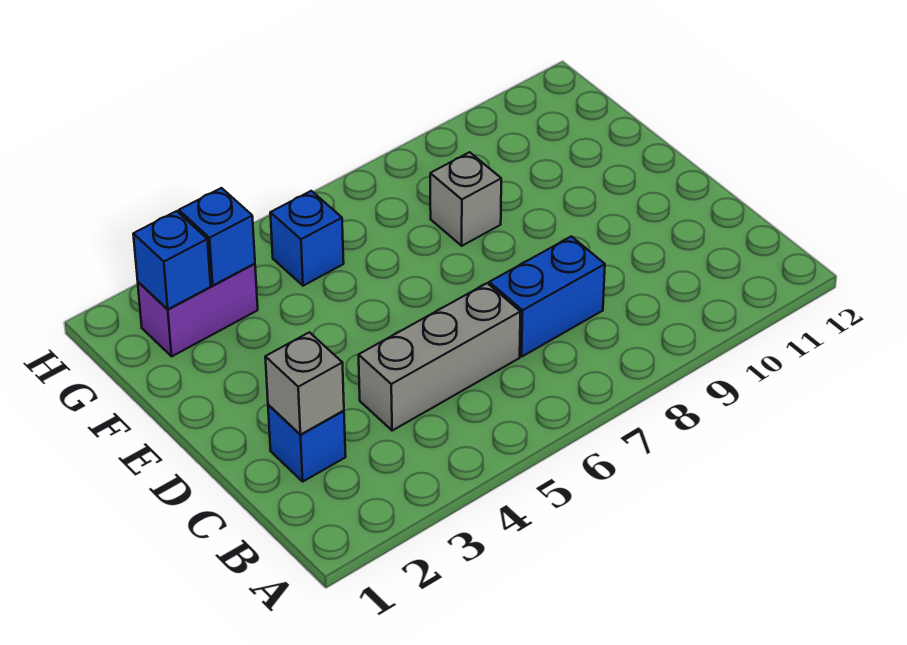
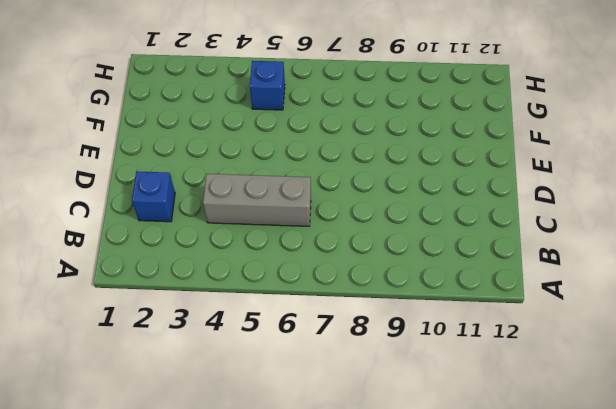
none -> blue brick C7:C8 level 1
none -> grey brick F8 level 1

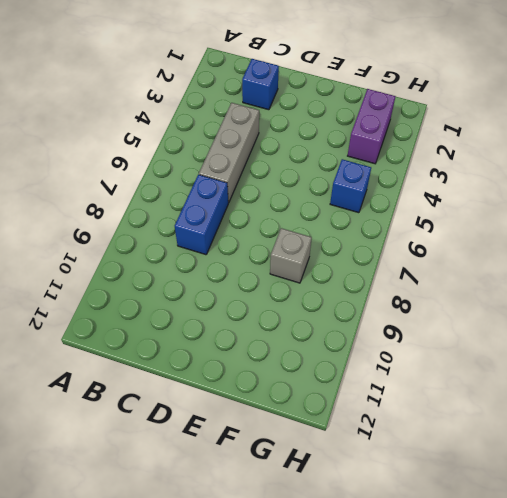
none -> grey brick C2 level 2
none -> blue brick G2 level 2

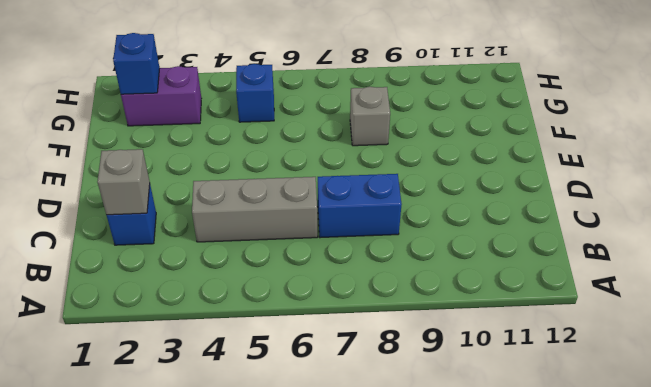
none -> blue brick G3 level 2

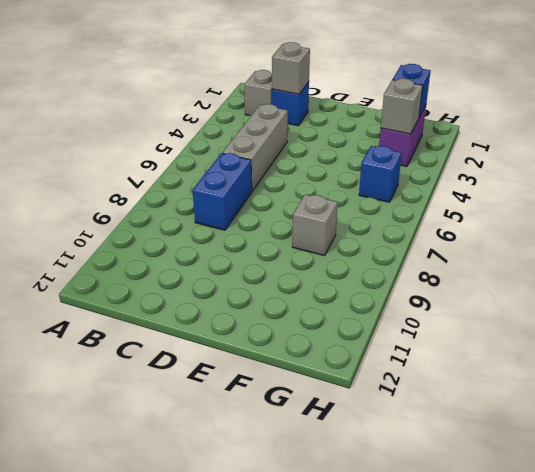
grey brick B2 level 1 -> none
grey brick G3 level 2 -> blue brick G3 level 2

